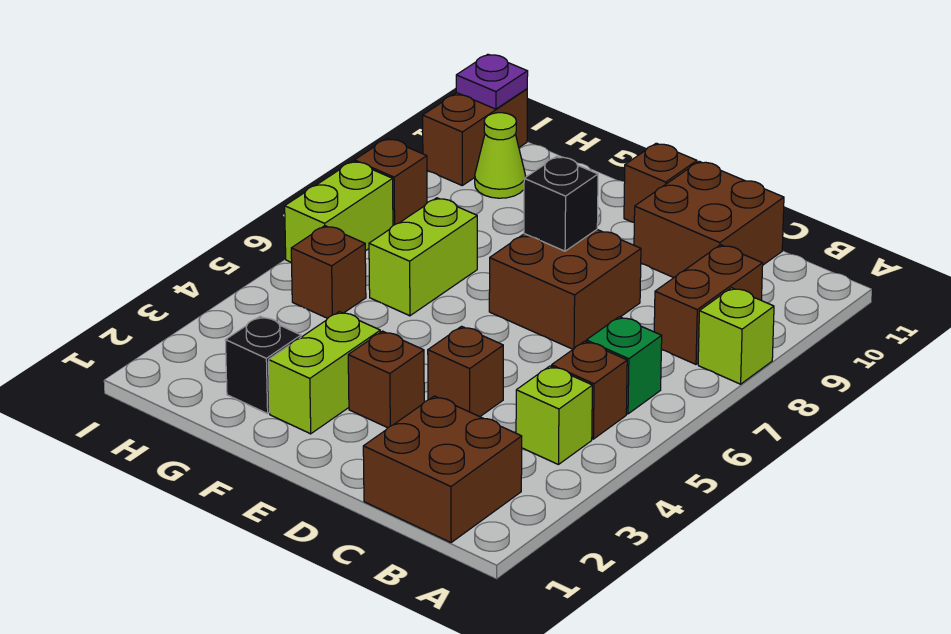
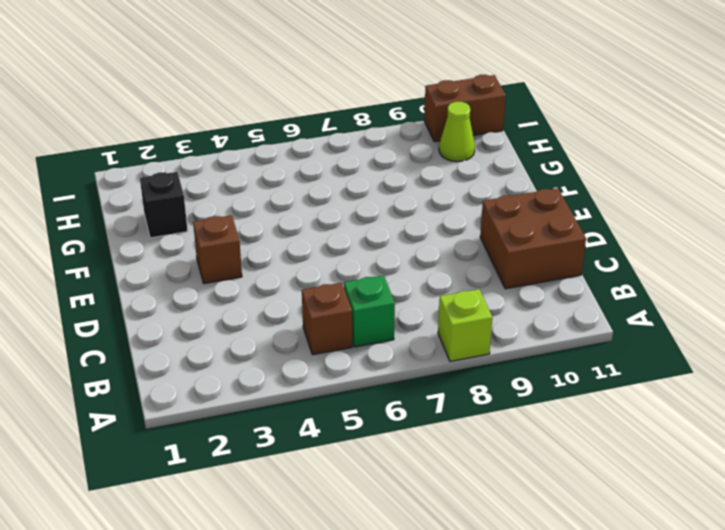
none -> brown brick B1:C2 level 1
none -> lime brick B4 level 1
none -> brown brick B8:B9 level 1

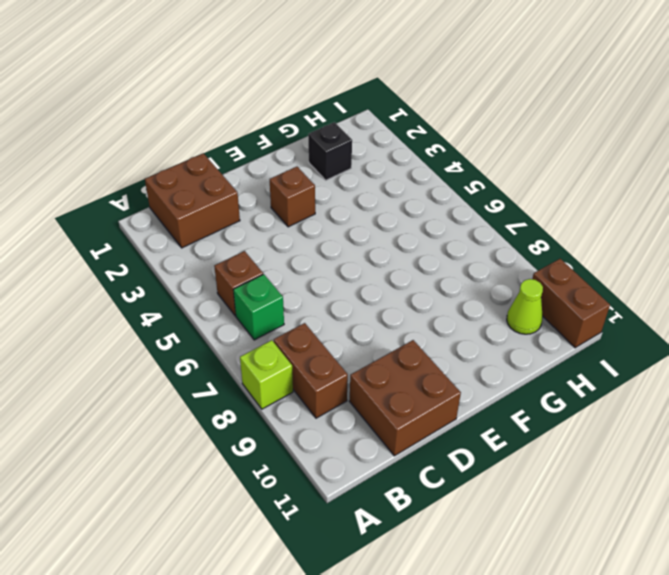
none -> lime brick B4 level 1
none -> brown brick D4 level 1
none -> brown brick D7:E8 level 1

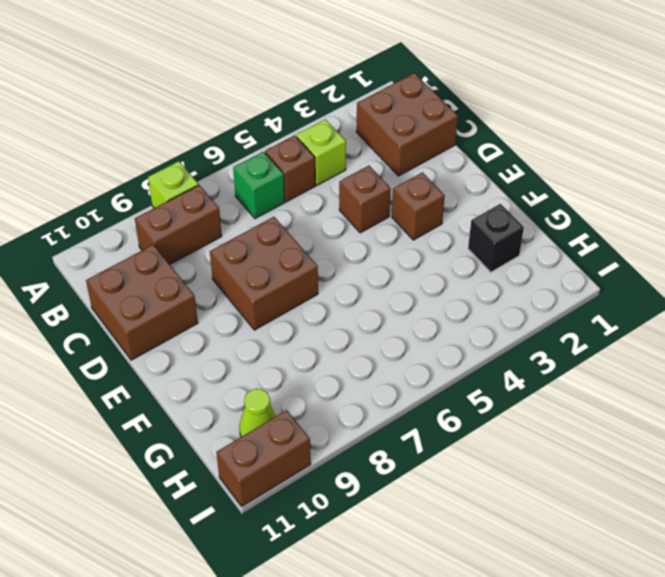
none -> brown brick E11 level 1
none -> lime brick F2:F3 level 1
none -> lime brick G6:G7 level 1

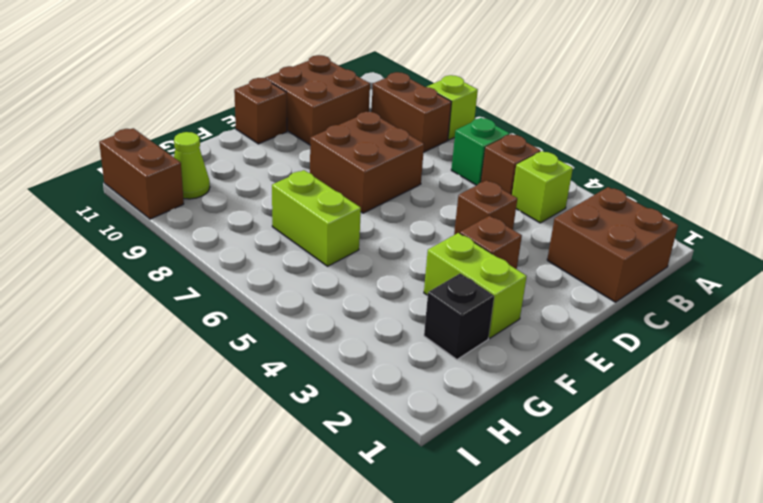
none -> brown brick H5 level 1
none -> lime brick I6:I7 level 1
none -> brown brick I8 level 1

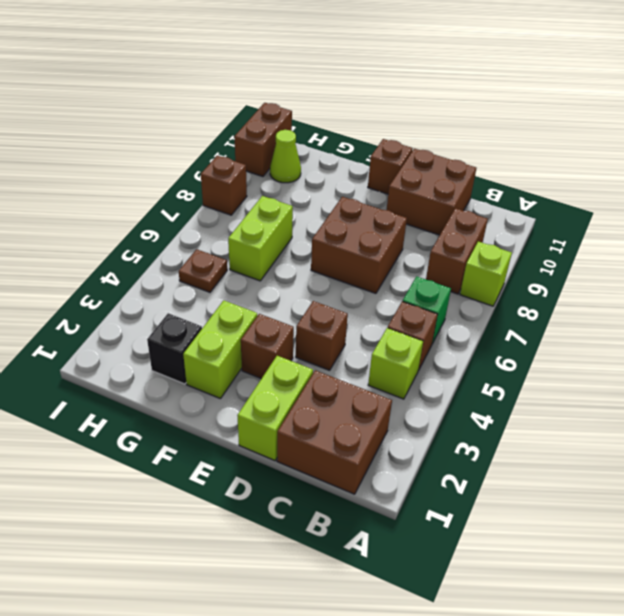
lime brick D1:D2 level 1 -> lime brick I6:I7 level 1
brown plate H5 level 1 -> brown brick H5 level 1
none -> black brick E8 level 2
none -> purple plate I11 level 2

